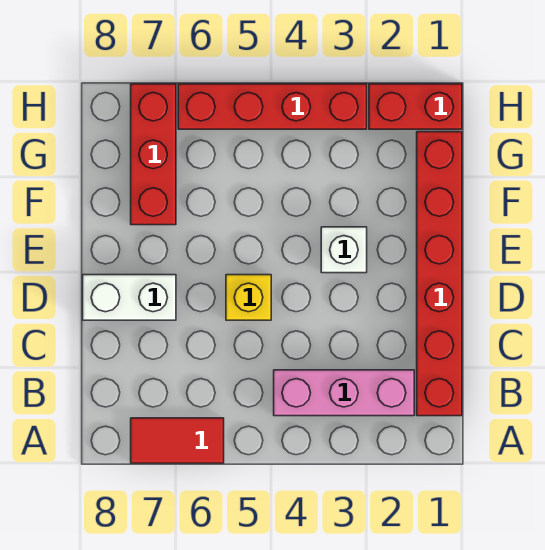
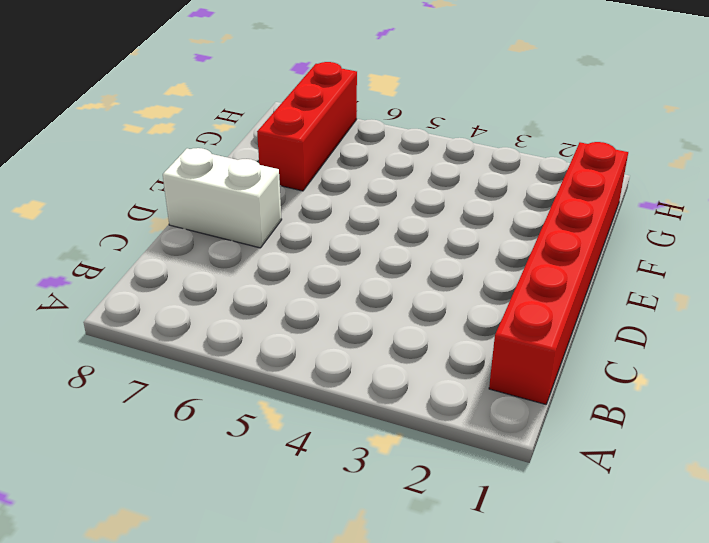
none -> red tile A6:A7 level 1
none -> pink brick B2:B4 level 1

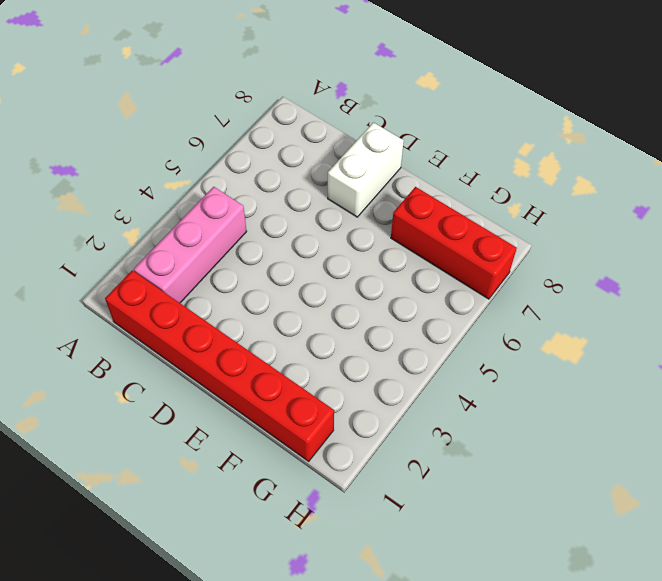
none -> red tile A6:A7 level 1
none -> yellow brick D5 level 1

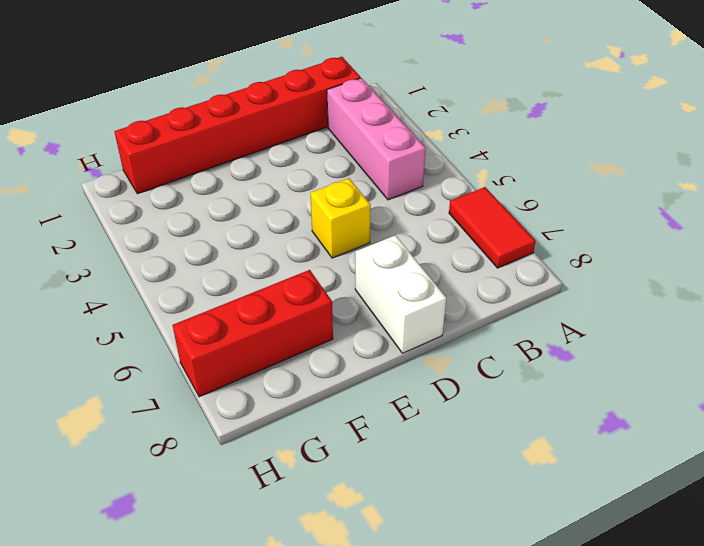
none -> white brick E3 level 1
none -> red brick H1:H2 level 1

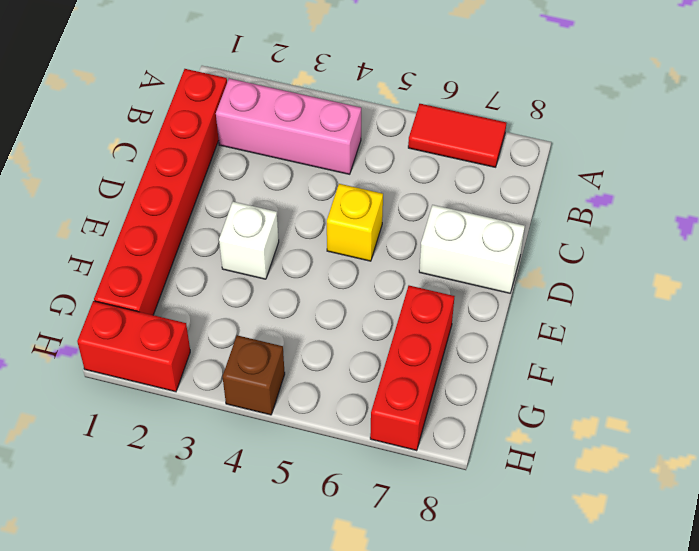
brown brick H4 level 1 -> red brick H3:H6 level 1

